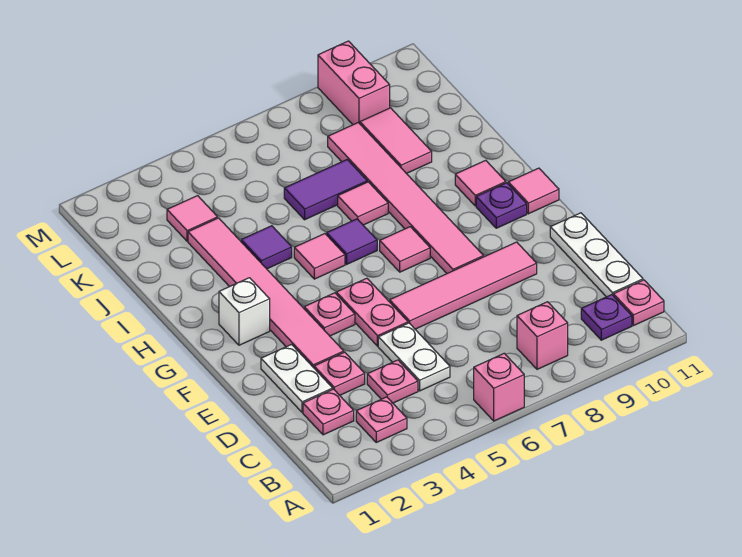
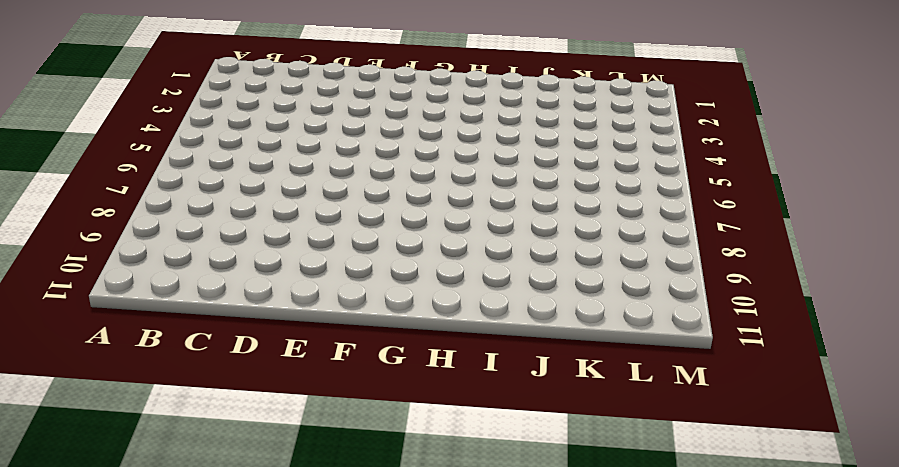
none -> pink brick A6 level 1
none -> pink plate B3 level 1
none -> pink brick B8 level 1

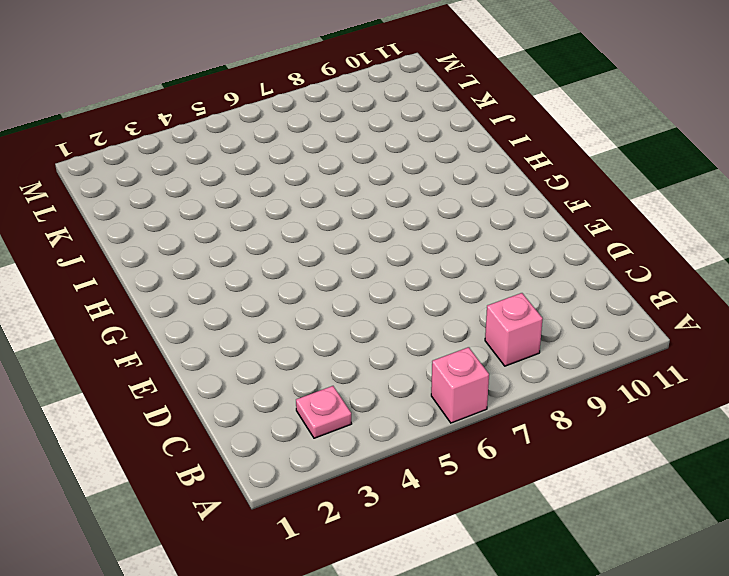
none -> purple plate B10 level 1
none -> pink plate B11 level 1
none -> pink plate C2 level 1

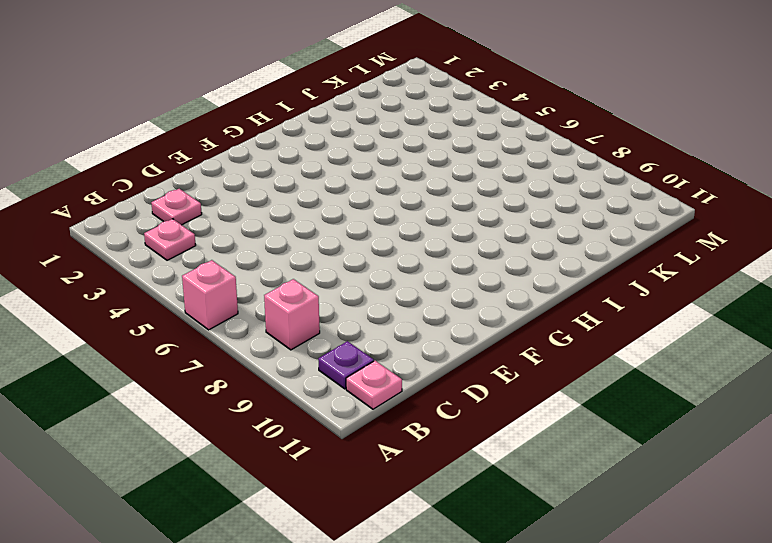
none -> pink plate C4 level 1
none -> white plate C5:D5 level 1
none -> white plate C11:E11 level 1

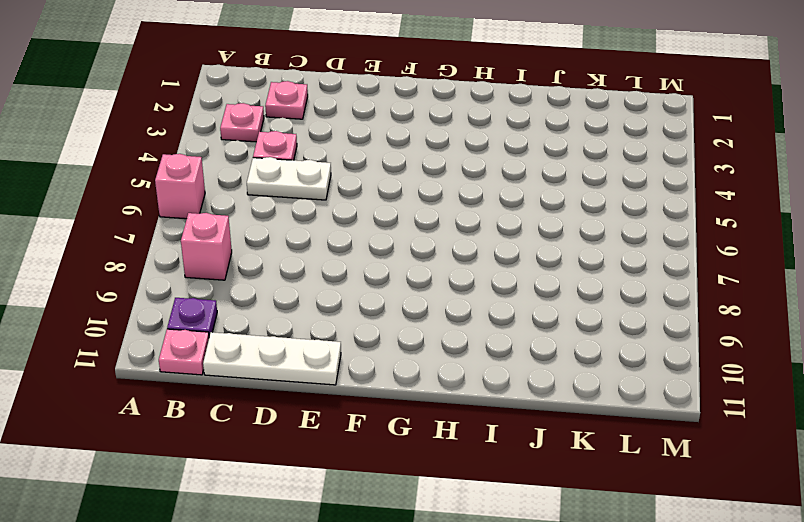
none -> white plate D2:E2 level 1
none -> pink plate D3 level 1
none -> pink tile E3:J3 level 1

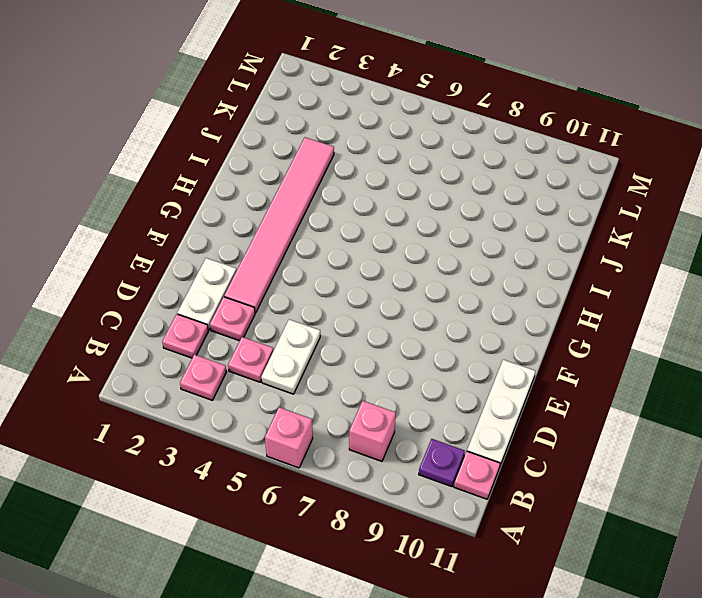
none -> pink plate E5:F5 level 1
none -> pink tile E6:E9 level 1
none -> pink plate F4 level 1

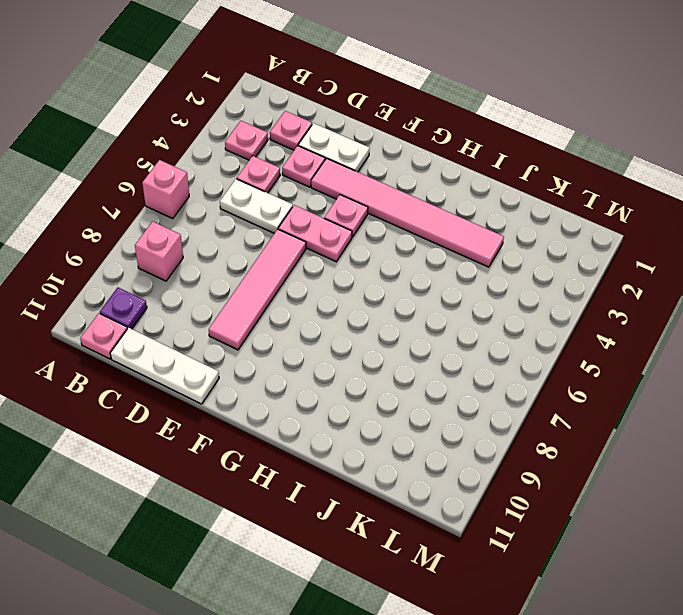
none -> pink tile F8:K8 level 1
none -> white brick G2 level 1
none -> pink tile G7 level 1

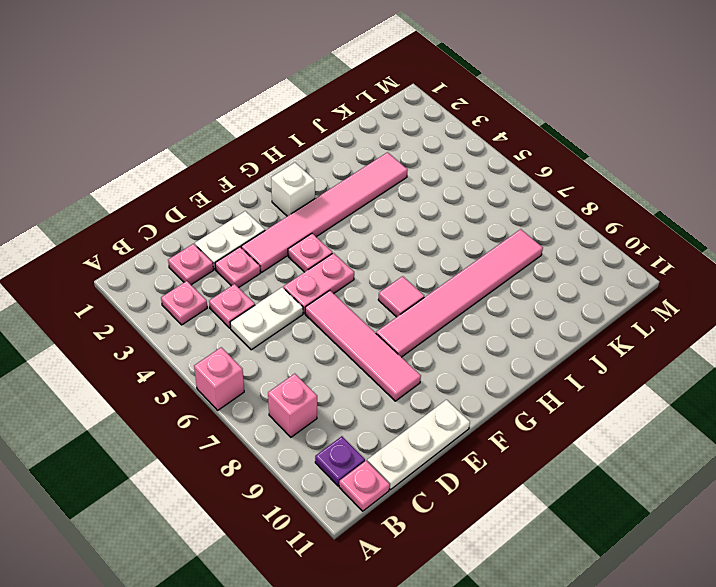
none -> purple plate G10 level 1
none -> pink tile G11 level 1
none -> pink tile H5 level 1

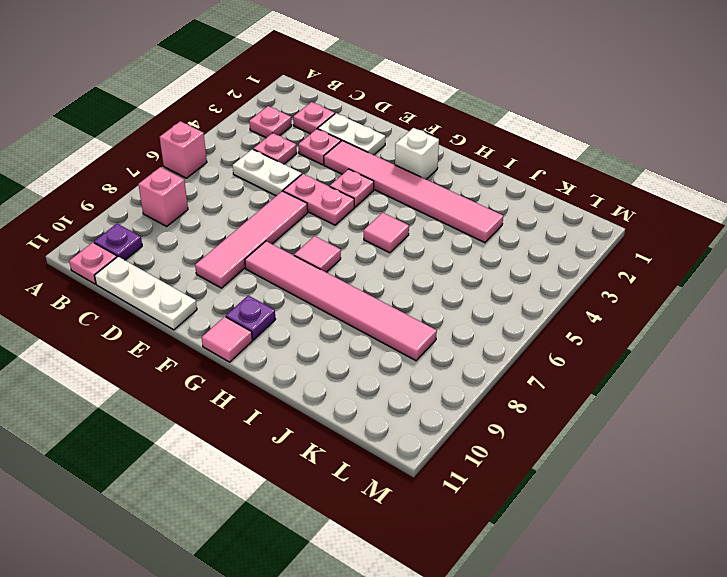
none -> purple tile H6 level 1
none -> pink tile H10 level 1
none -> purple tile I4 level 1

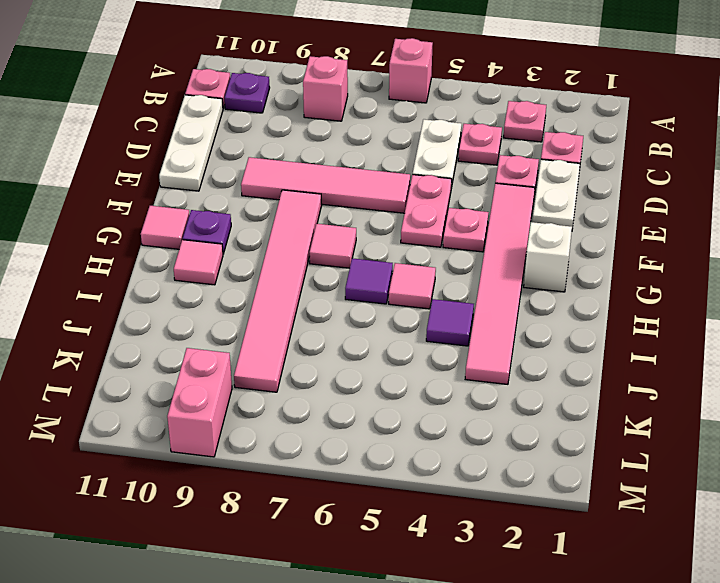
none -> pink tile I7 level 1
none -> purple tile J6:J7 level 1
none -> pink tile J9:K9 level 1

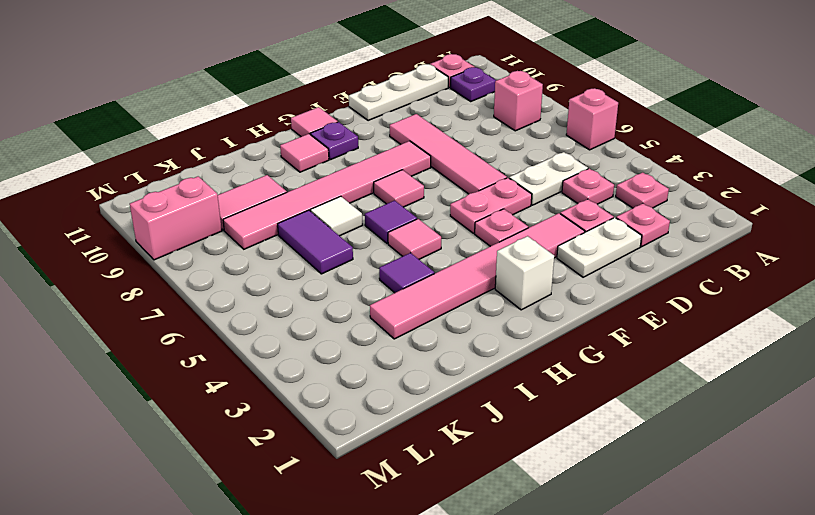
white tile I7 level 1 -> pink tile I7 level 1
none -> pink tile K3 level 1

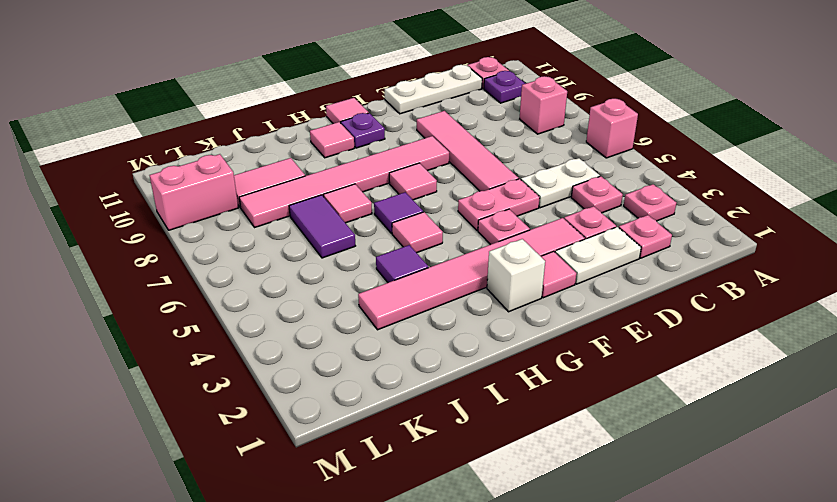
pink tile F2 level 1 -> pink tile K3 level 1

